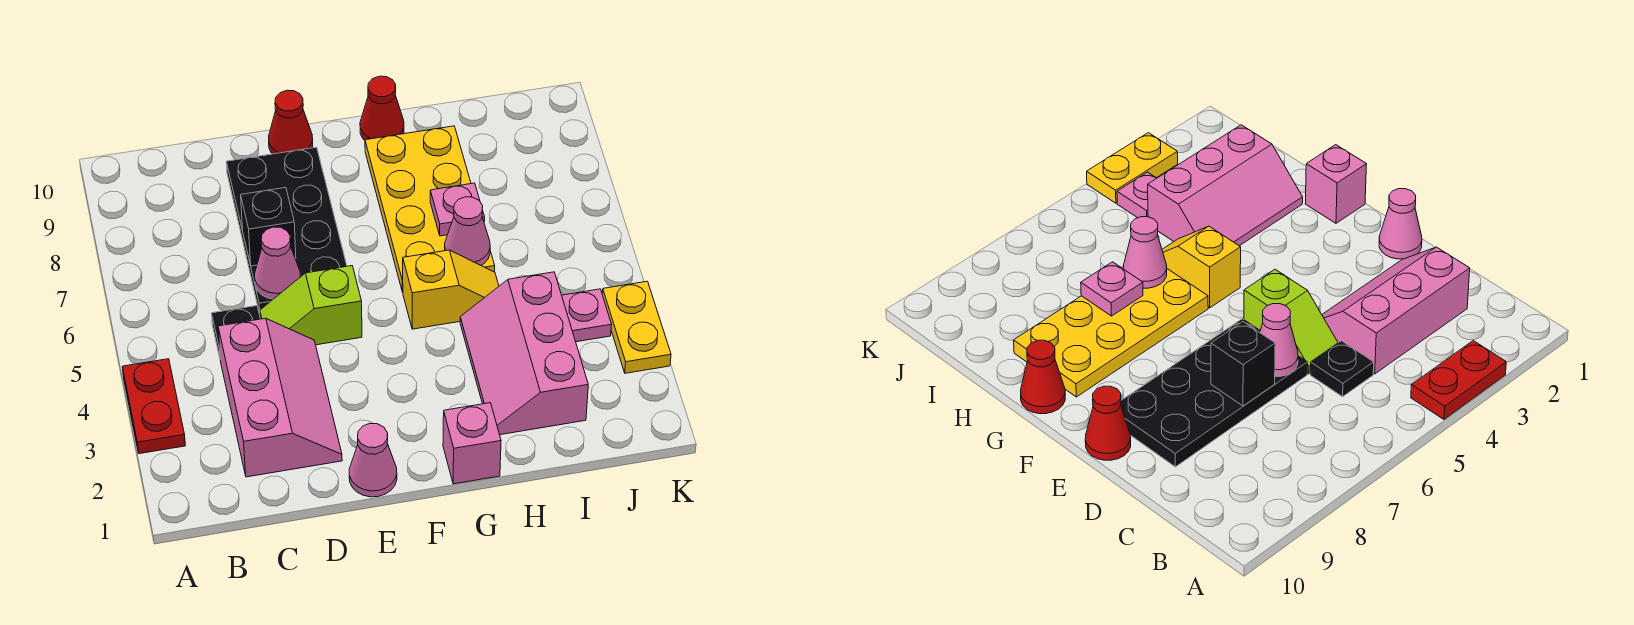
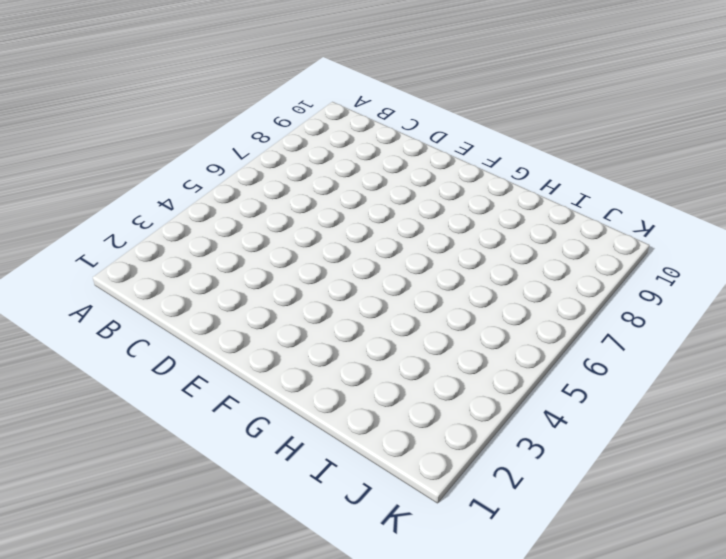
none -> red plate A3:A4 level 1
none -> pink slope C2:D4 level 1 top C
none -> black plate C5 level 1

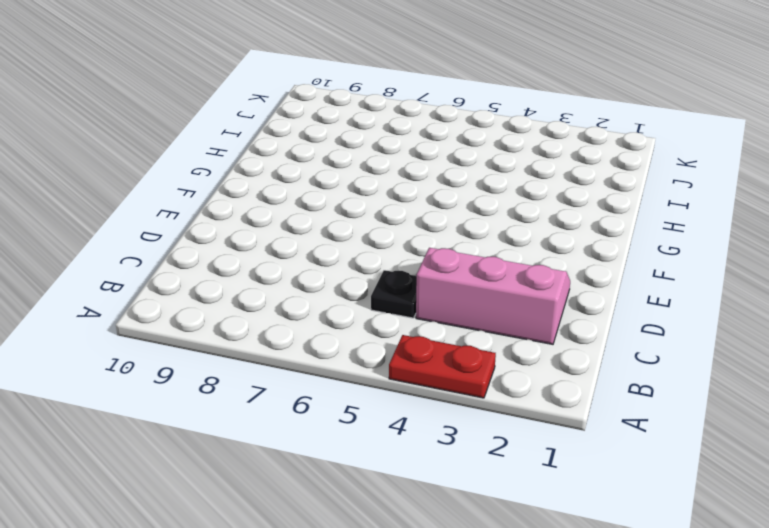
none -> lime slope D5:E5 level 1 top E
none -> black plate D6:E9 level 1
none -> pink cone E1 level 1

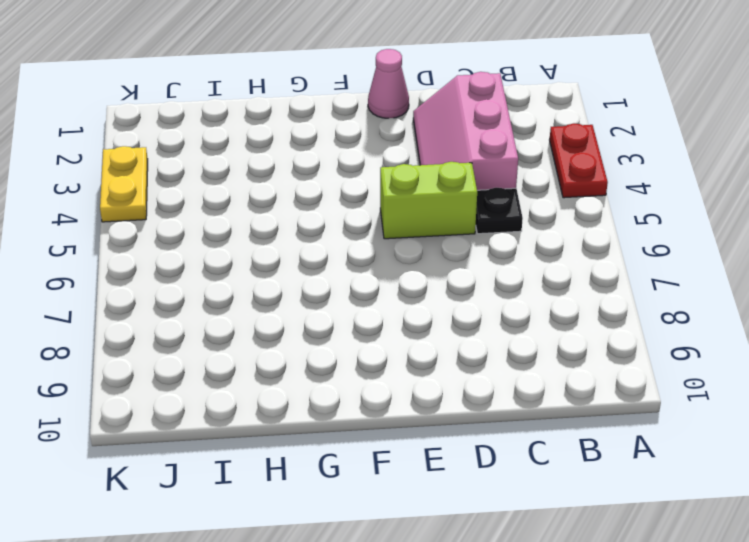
lime brick D5:E5 level 1 -> lime slope D5:E5 level 1 top E
none -> black plate D6:E9 level 1
none -> red cone E10 level 1
none -> pink brick G1 level 1

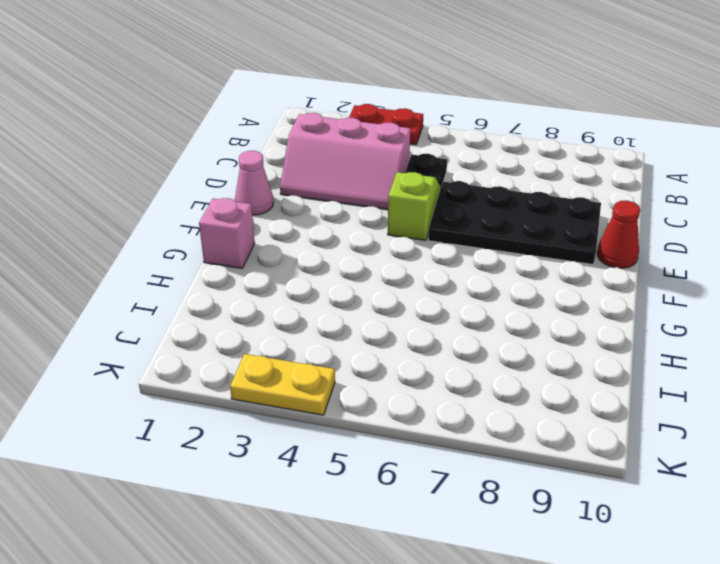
none -> yellow slope G5:H5 level 1 top G
none -> yellow plate G6:H9 level 1
none -> red cone G10 level 1

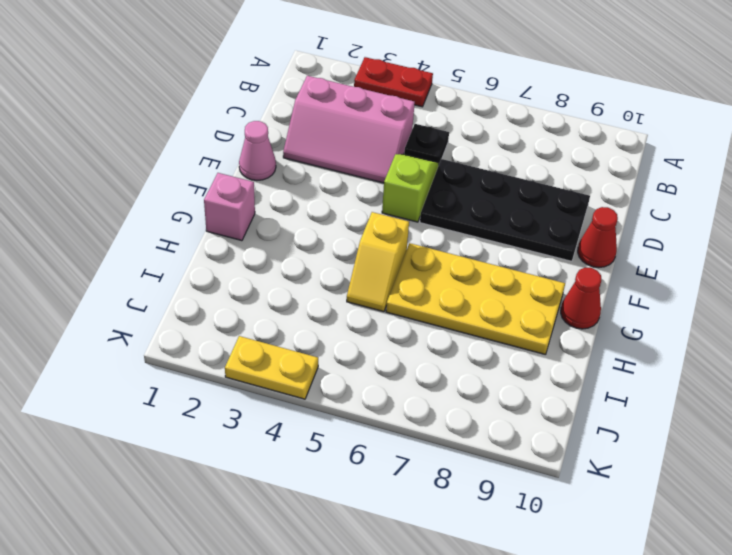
none -> pink slope H2:I4 level 1 top I
none -> pink plate J4 level 1
none -> pink cone D6 level 2

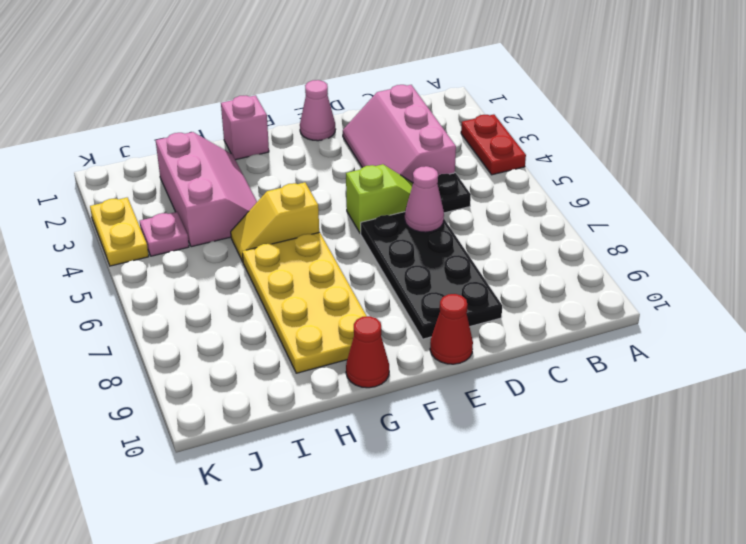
none -> black brick D7 level 2
none -> pink cone H6 level 2
none -> pink plate H7 level 2

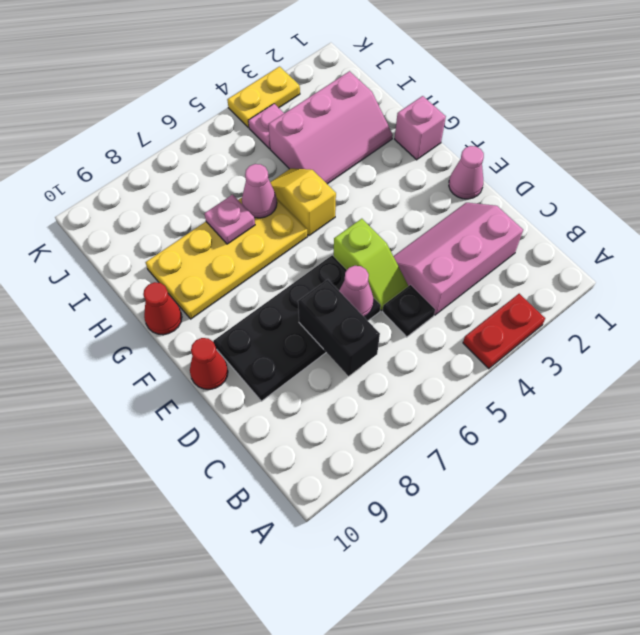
black brick C7:D7 level 2 -> black brick D7 level 2

